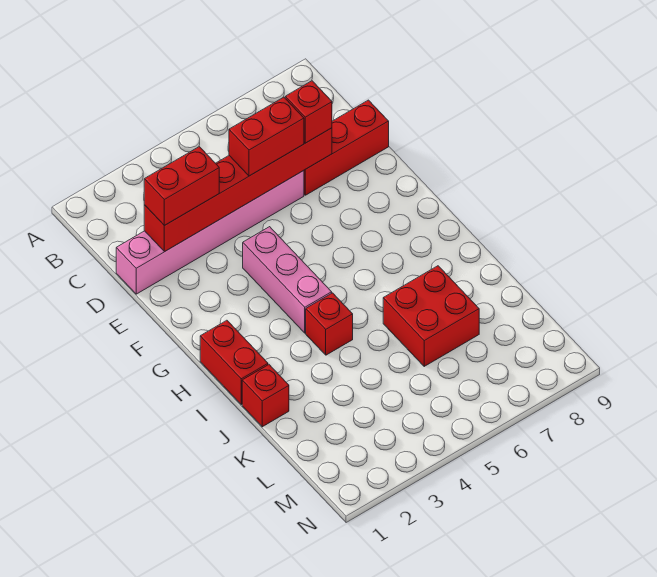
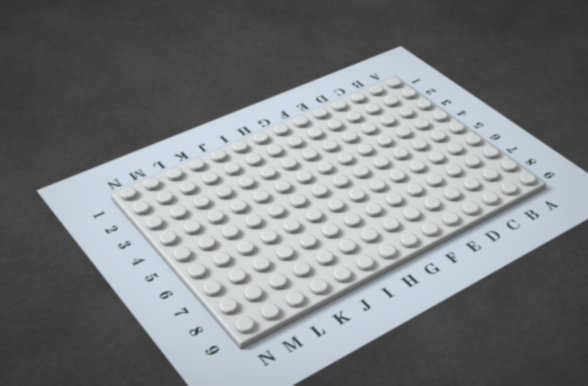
none -> pink brick D1:D6 level 1
none -> red brick D7:D9 level 1

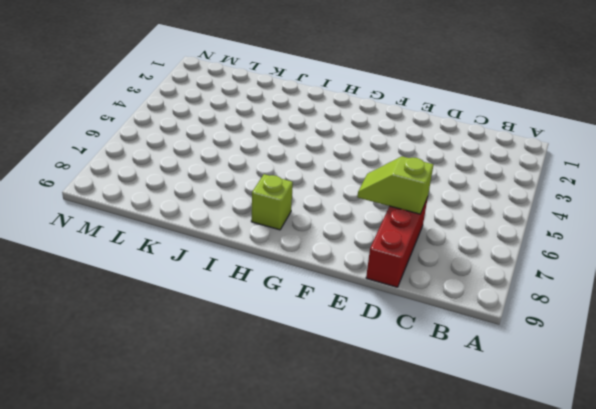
lime slope D7:E7 level 2 top D -> red brick D2:D7 level 2
lime brick H8 level 1 -> none
none -> pink brick D1:D6 level 1
none -> pink brick F4:H4 level 1

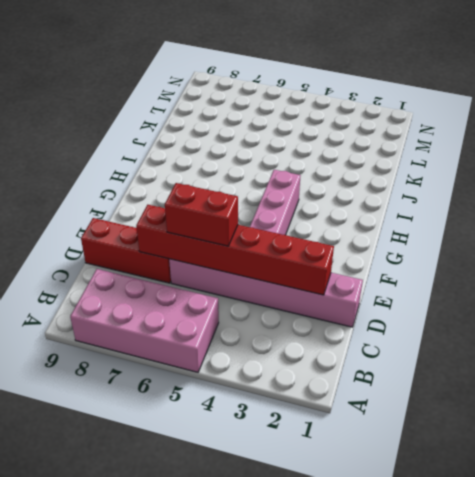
pink brick A5:B8 level 1 -> none
none -> red brick H1:I1 level 1
none -> red brick I4 level 1

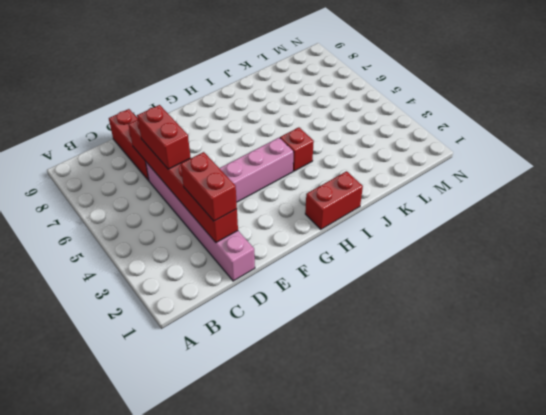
none -> red brick J1 level 1
none -> red brick J6:K7 level 1

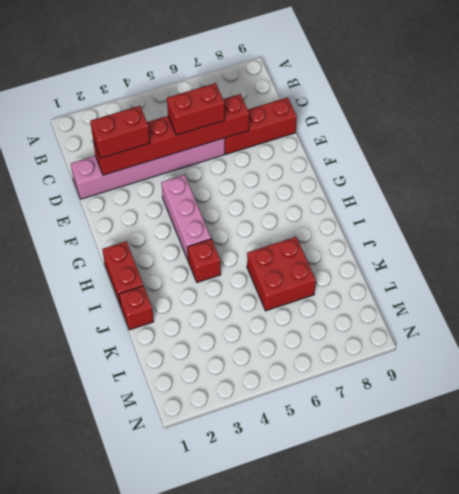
none -> red brick D7 level 3

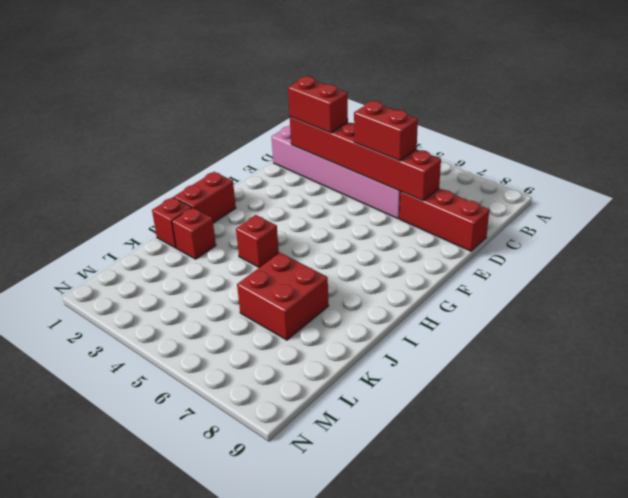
red brick J2 level 1 -> red brick D7 level 3
none -> pink brick F4:H4 level 1

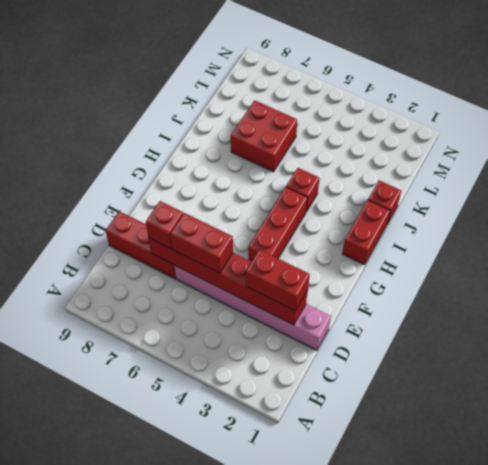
red brick F4:H4 level 1 -> pink brick F4:H4 level 1

